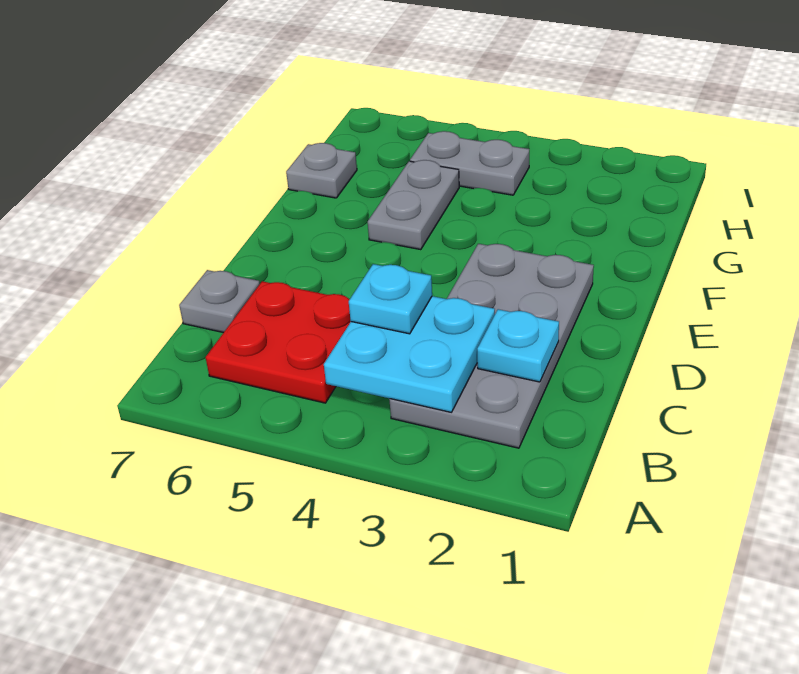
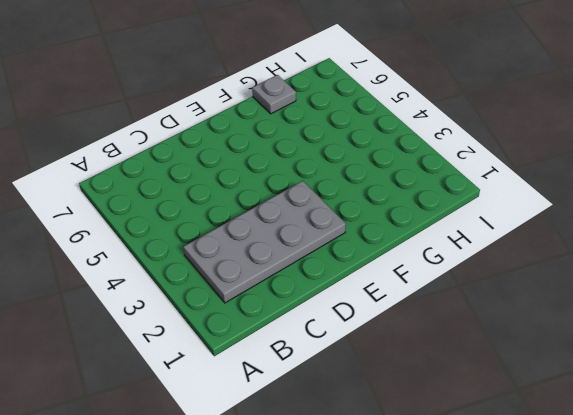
none -> red plate B5:C6 level 1
none -> grey plate C7 level 1

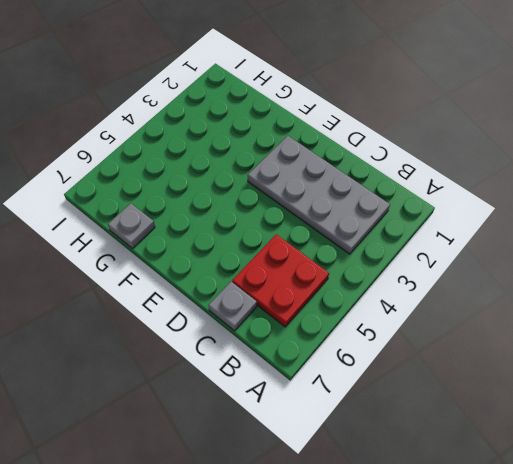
none -> grey plate F5:G5 level 1
none -> grey plate H4:H5 level 1

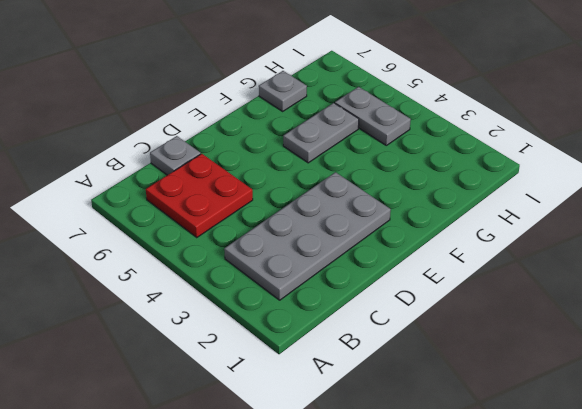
none -> cyan plate B3:C4 level 2
none -> cyan plate C2 level 2

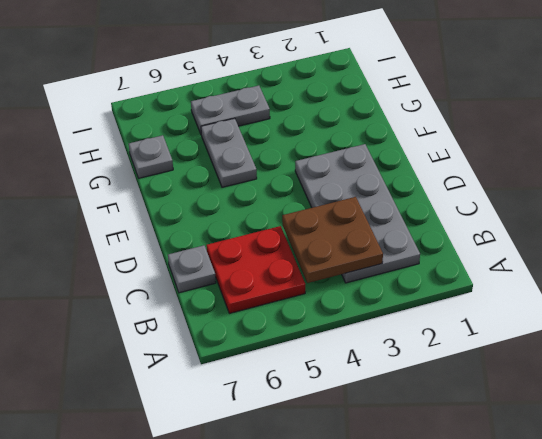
brown plate B3:C4 level 2 -> cyan plate B3:C4 level 2
none -> cyan plate C2 level 2
none -> cyan plate C4 level 3

